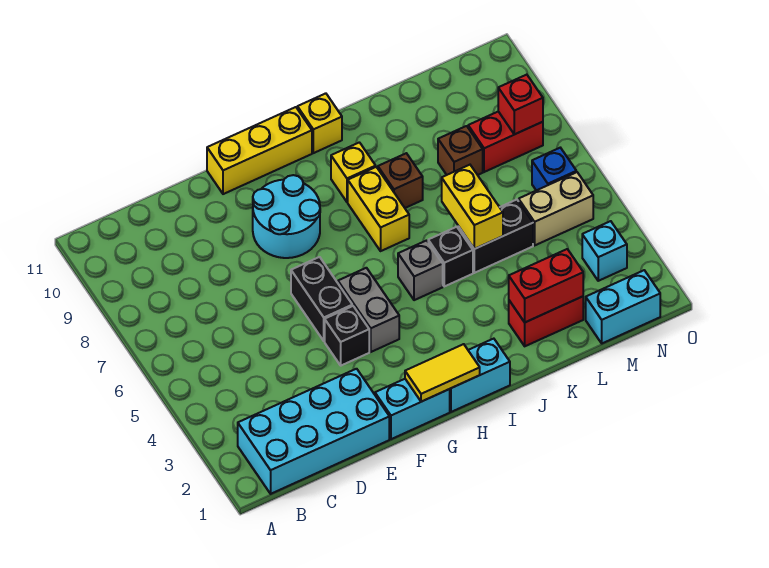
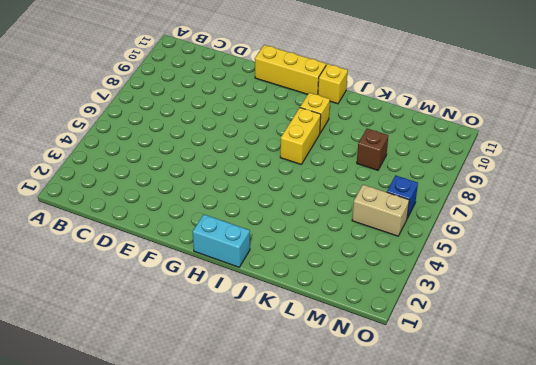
none -> cyan brick B1:E2 level 1
none -> cyan brick F1:G1 level 1
none -> black brick F4 level 1

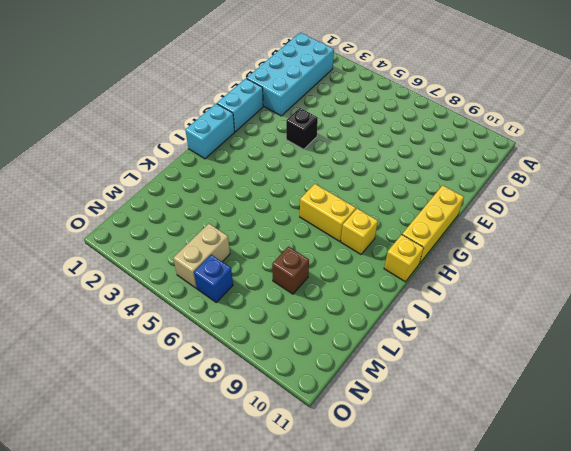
none -> black brick F5:F6 level 1
none -> cyan round brick F8:G9 level 1
none -> grey brick G4:G5 level 1

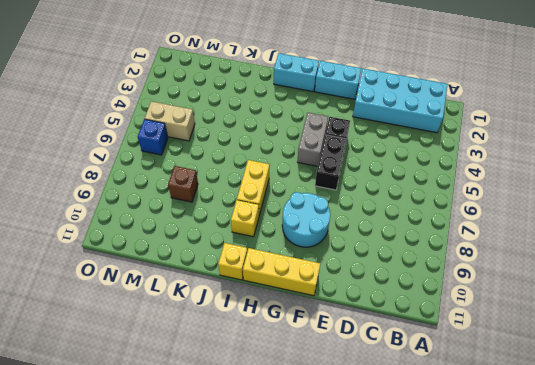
none -> grey brick I5 level 1
none -> black brick J5 level 1
none -> brown brick J8 level 1

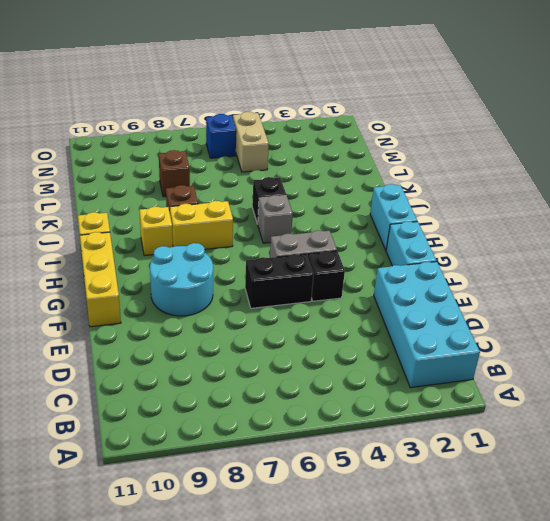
none -> red brick K2:L2 level 1
none -> black brick K5:L5 level 1
none -> cyan brick M1:N1 level 1

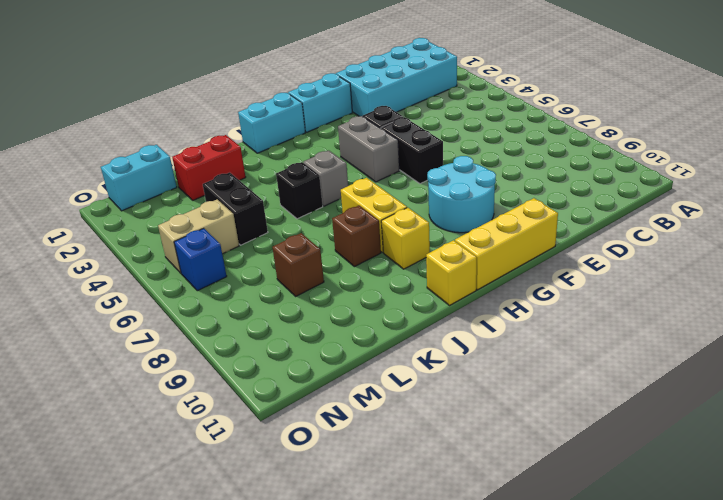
black brick L4:L5 level 1 -> black brick K5:L5 level 1
none -> red brick M8:N8 level 1
none -> cyan brick N3 level 1
none -> yellow tile G1:H1 level 2

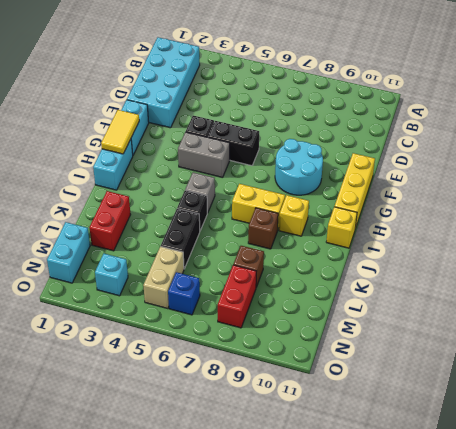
none -> red brick K2:L2 level 2
none -> yellow brick K5:K6 level 2
none -> red brick N8 level 2

